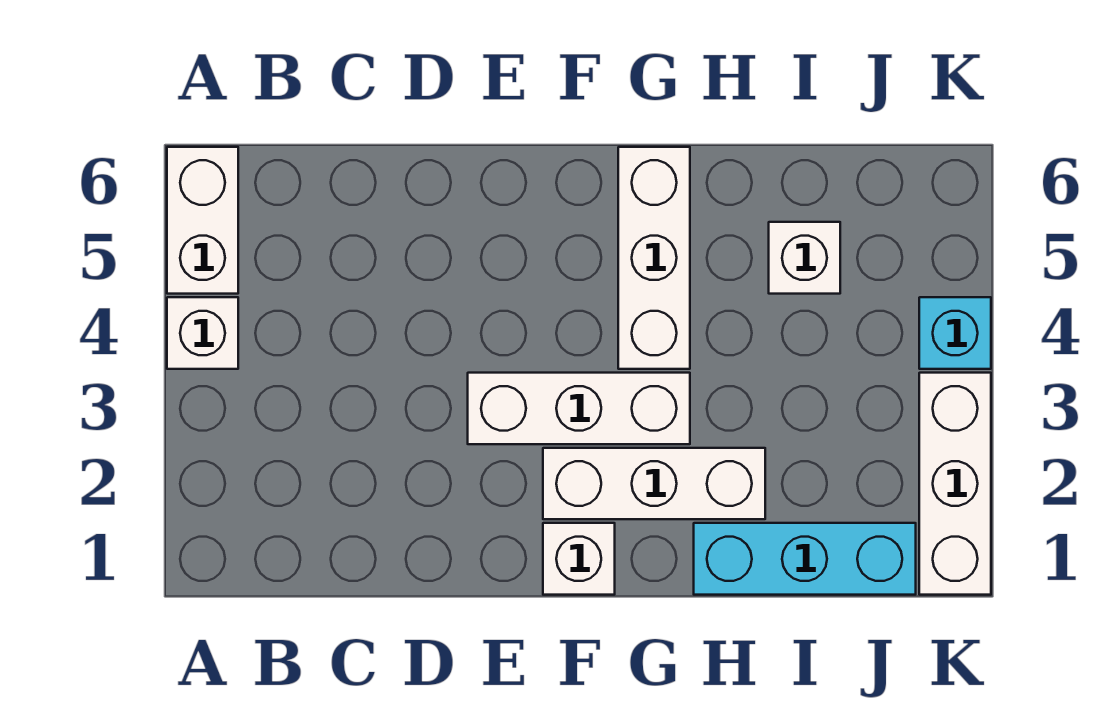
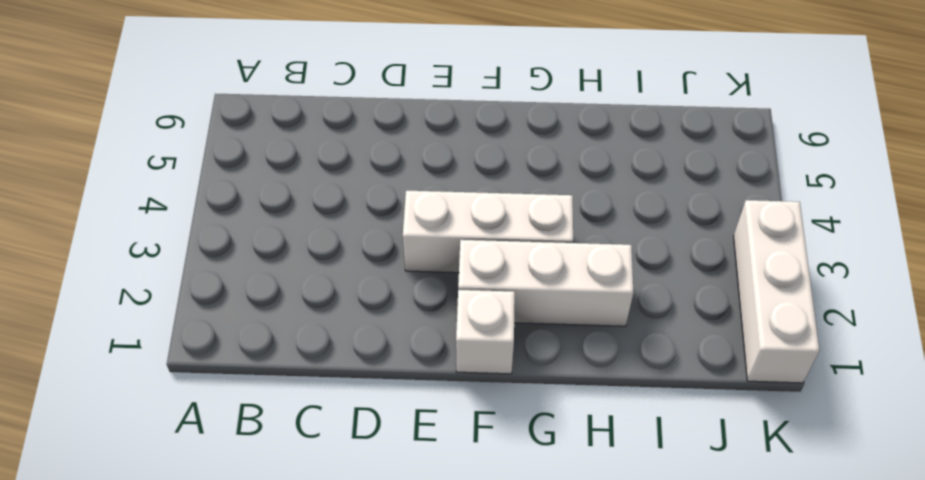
none -> white brick A4 level 1
none -> white brick A5:A6 level 1

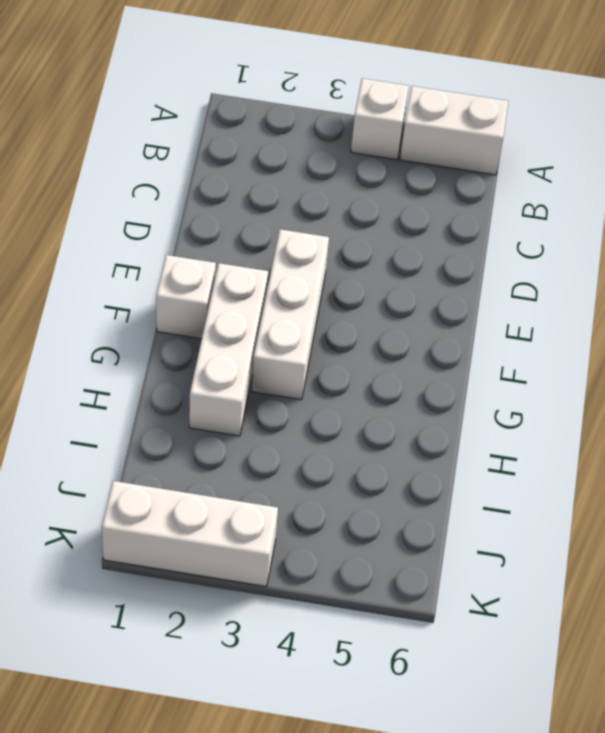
none -> white brick G4:G6 level 1
none -> cyan brick H1:J1 level 1

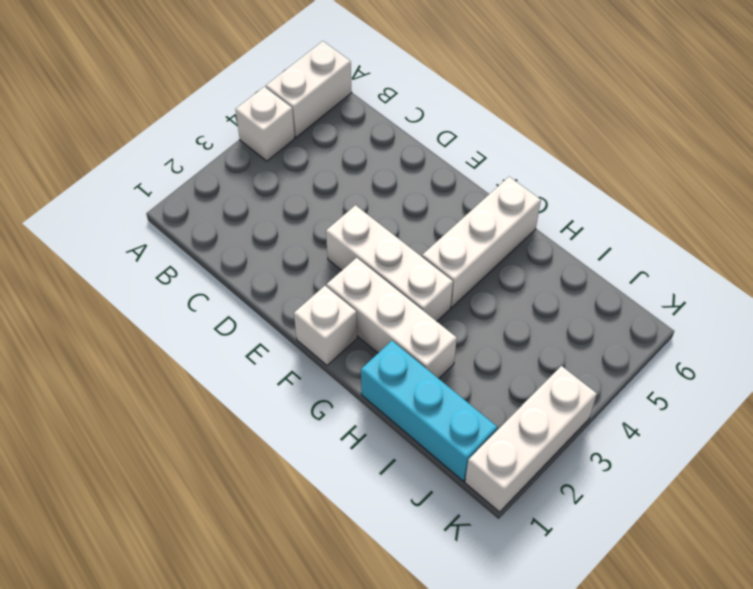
none -> white brick I5 level 1
none -> cyan brick K4 level 1

